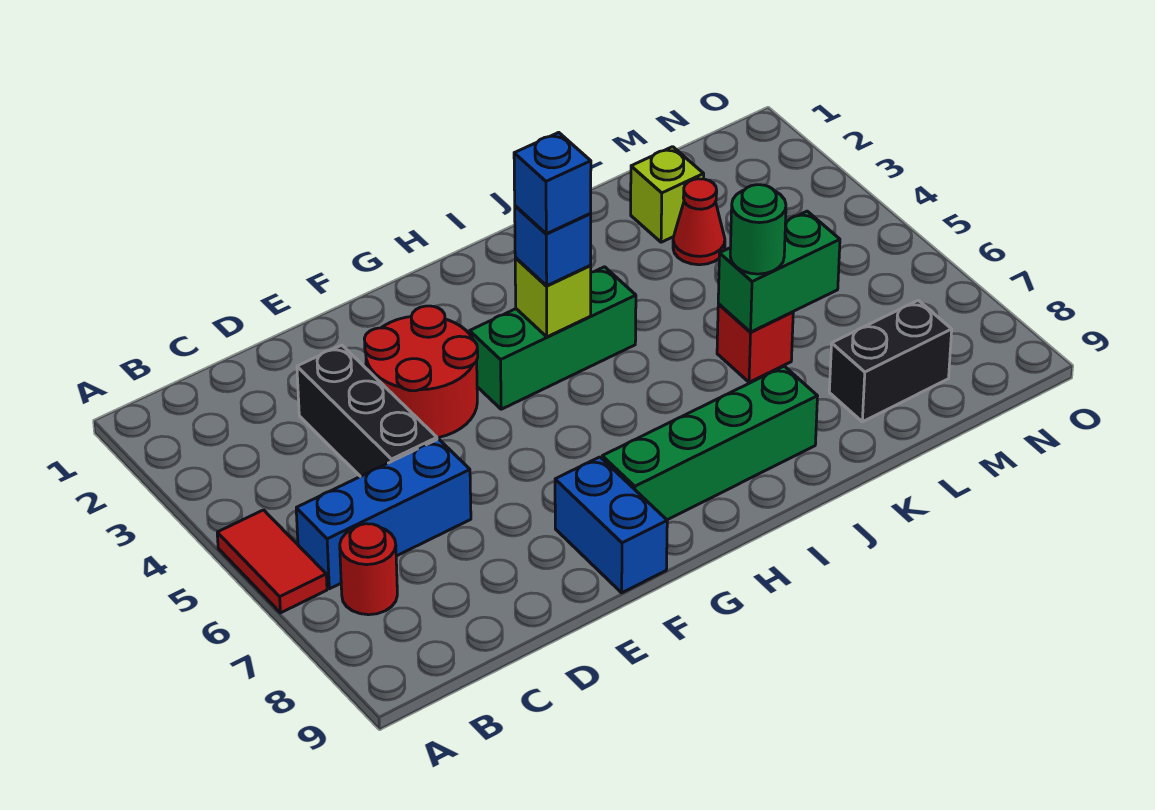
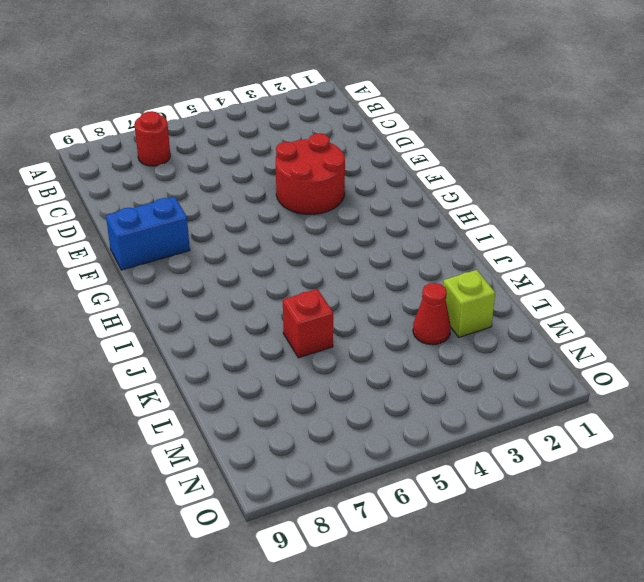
none -> red tile A5:A6 level 1
none -> blue brick B6:D6 level 1
none -> black brick D3:D5 level 1

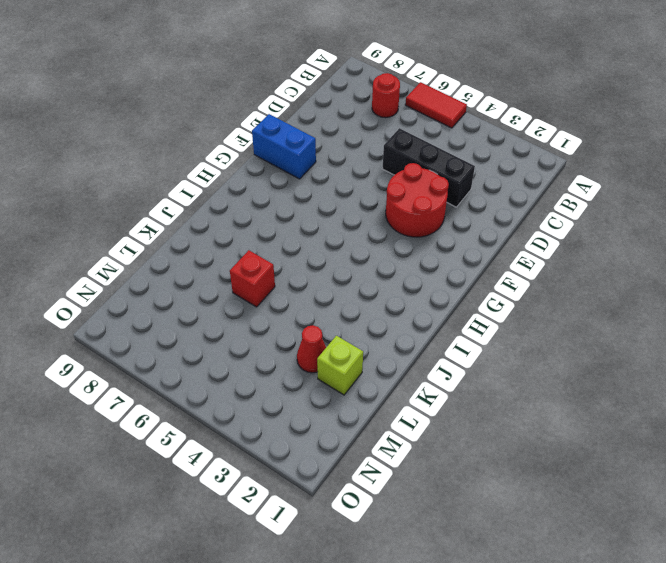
none -> blue brick B6:D6 level 1
none -> green brick G4:I4 level 1
none -> green brick G8:J8 level 1

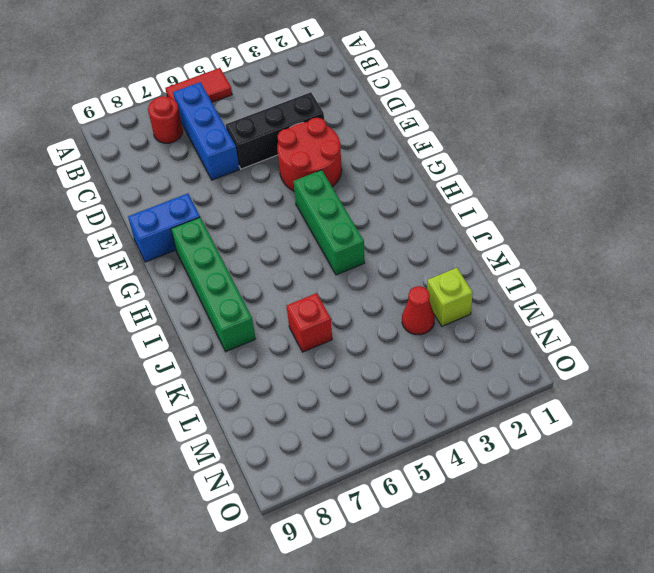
none -> black brick L8:M8 level 1
none -> lime brick H4 level 2
none -> green brick K6:L6 level 2

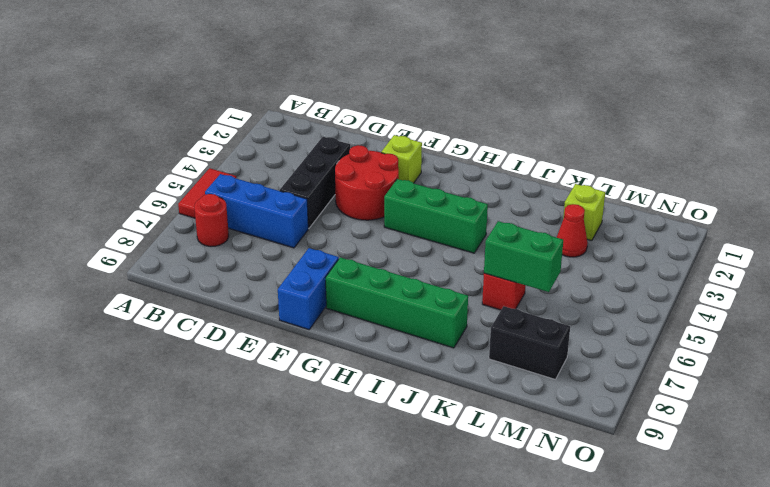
lime brick F2 level 1 -> lime brick H4 level 2
none -> blue brick H4 level 3
none -> green round brick K6 level 3
none -> blue brick H4 level 4

